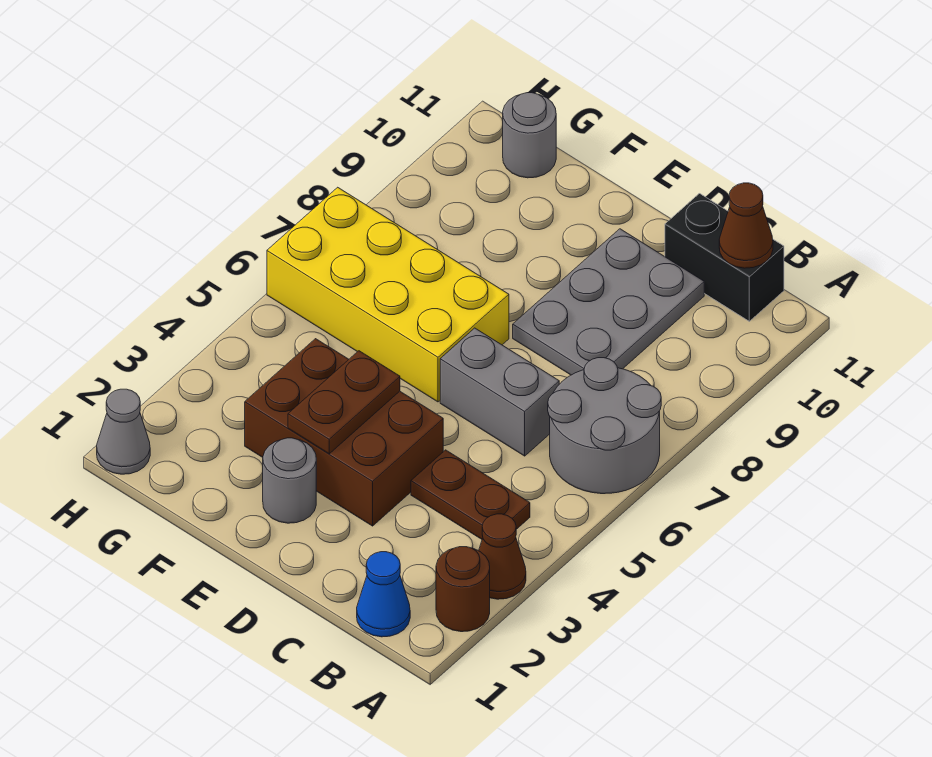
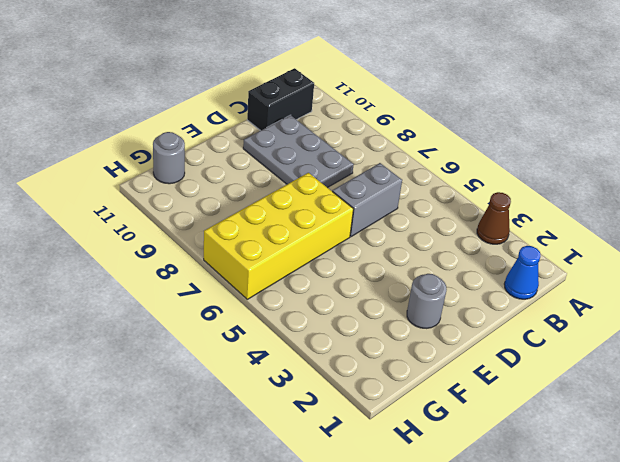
none -> brown round brick A2 level 1
none -> grey round brick A6:B7 level 1
none -> brown plate B4:C4 level 1

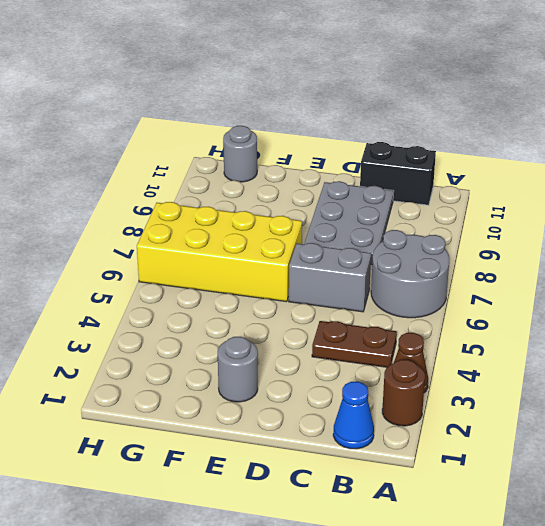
none -> brown brick D3:F4 level 1
none -> grey cone H1 level 1
none -> brown cone B11 level 2

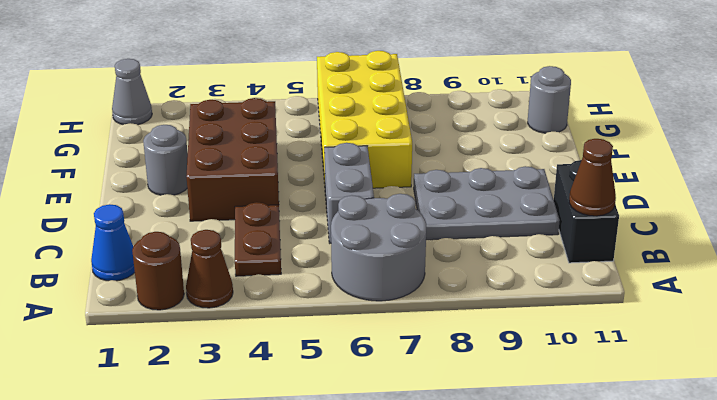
none -> brown plate E3:E4 level 2

